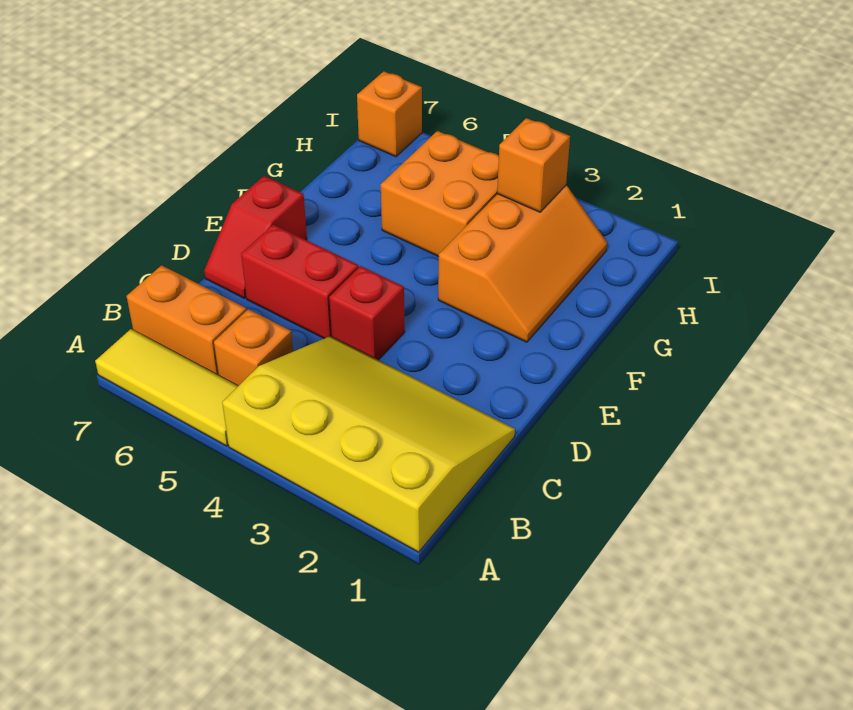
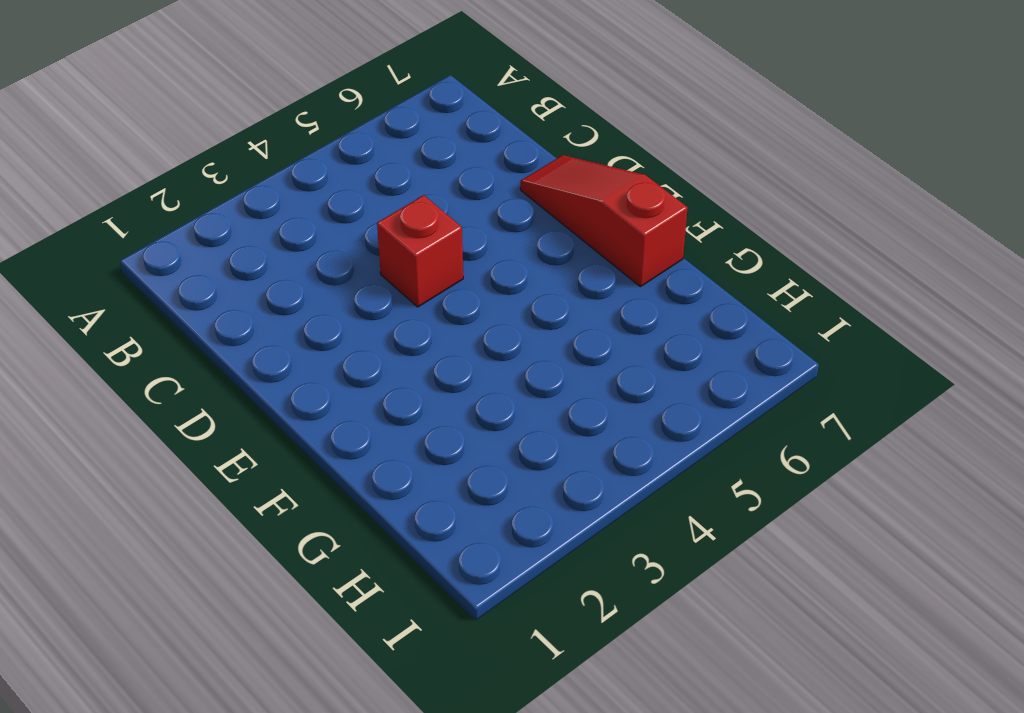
red slope D7:F7 level 1 top F -> red slope D7:E7 level 1 top E
none -> yellow slope A1:C4 level 1 top A
none -> yellow tile A5:A7 level 1

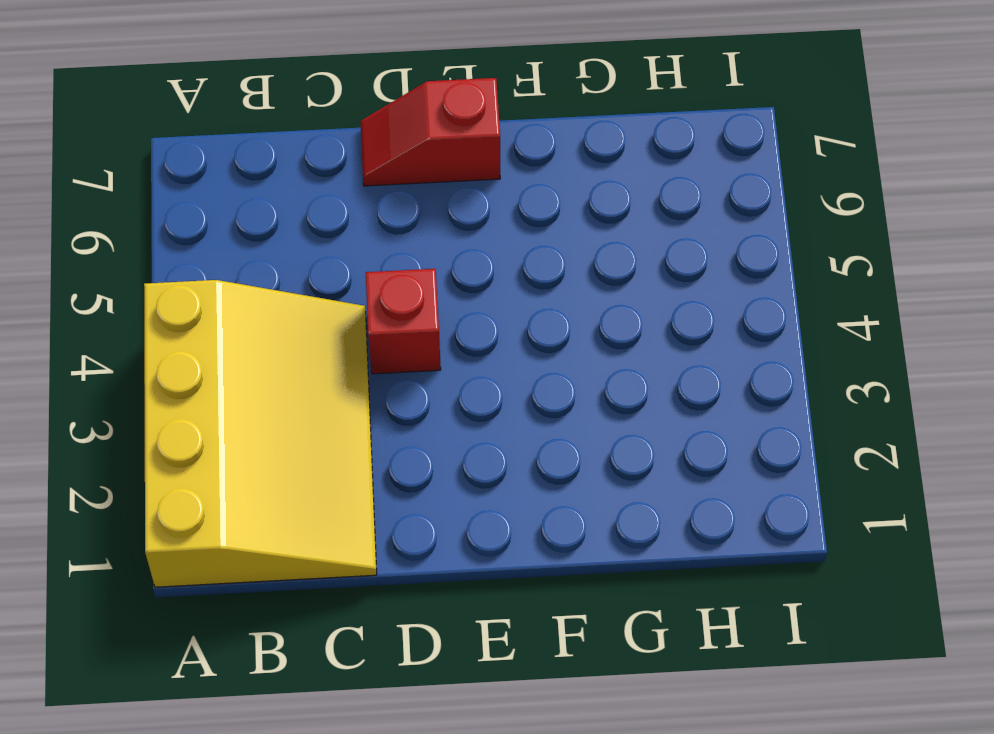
none -> yellow tile A5:A7 level 1
none -> orange brick B5 level 1

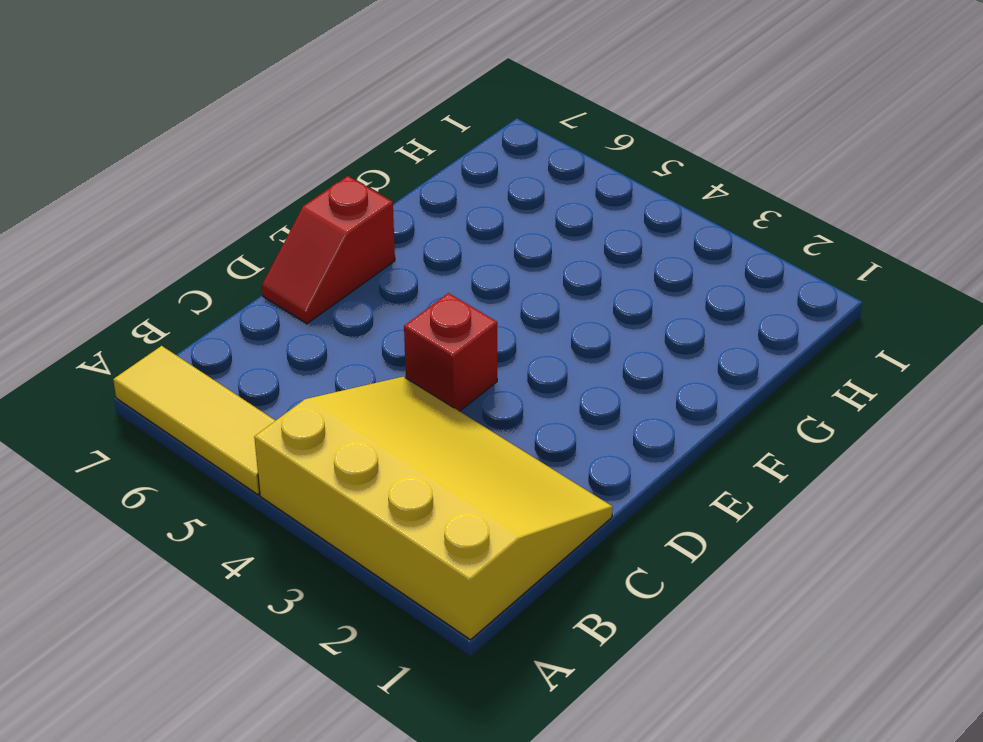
none -> orange brick B5 level 1
none -> orange brick B6:B7 level 1

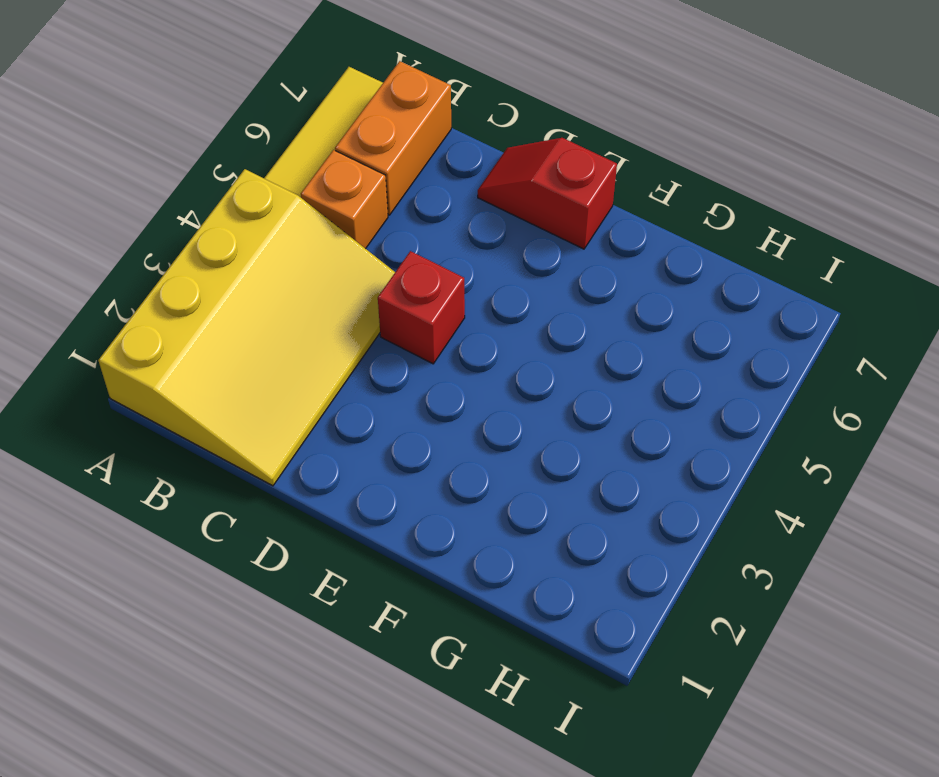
none -> red brick D5:D6 level 1
none -> orange slope F2:H3 level 1 top 3

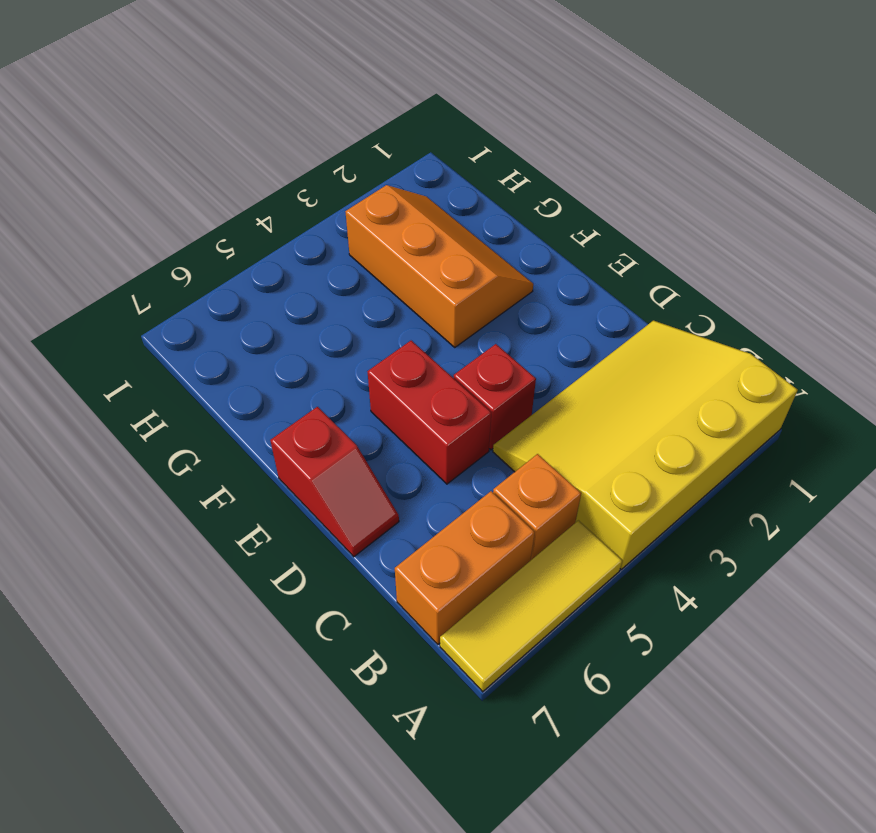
red brick D5:E5 level 1 -> red brick D5:D6 level 1
none -> orange brick G4:H5 level 1
none -> orange brick I7 level 1

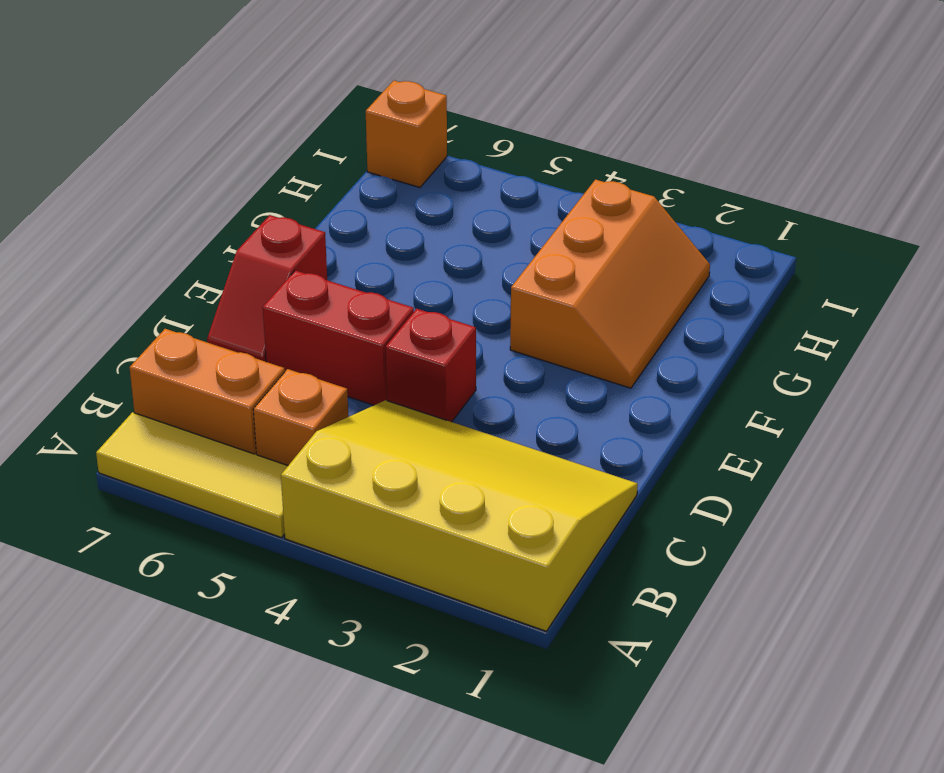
none -> orange brick G4:H5 level 1
none -> orange brick H3 level 2

